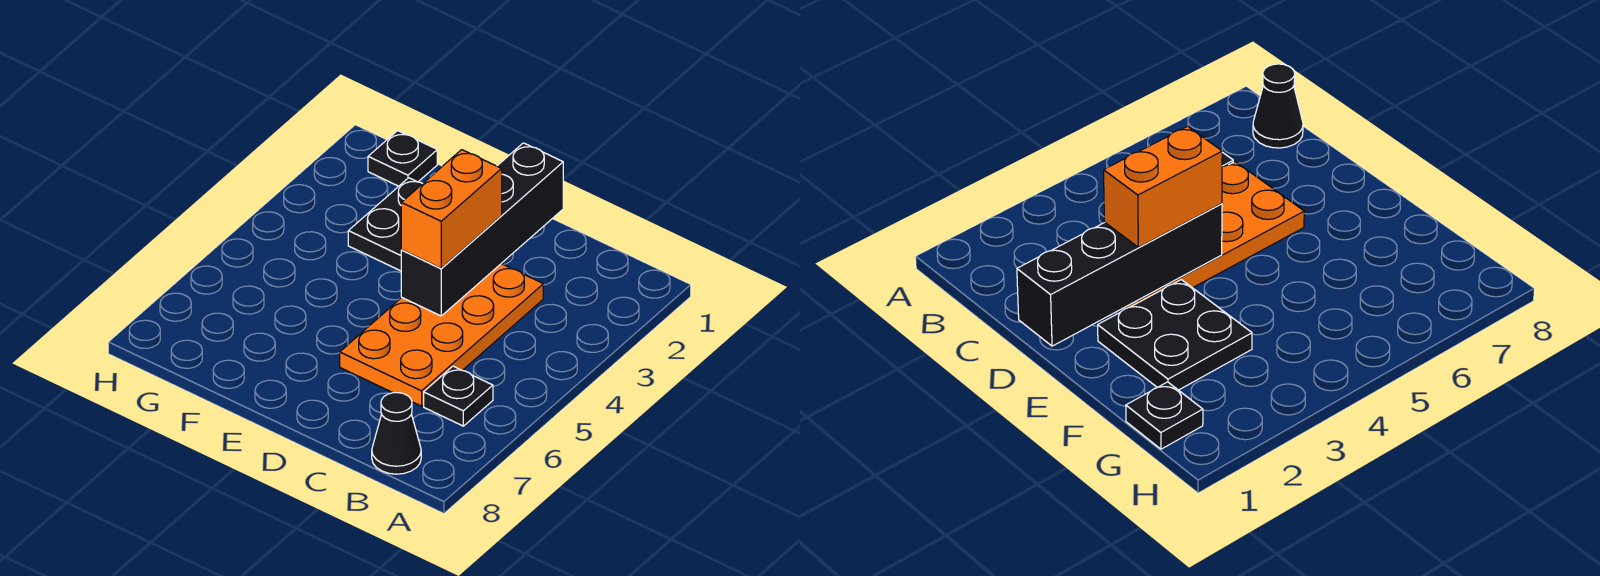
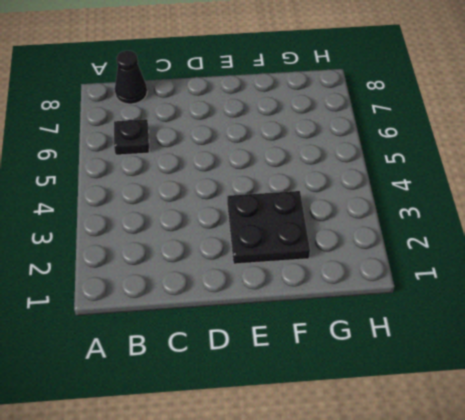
none -> orange plate C3:D6 level 1
none -> black plate G1 level 1

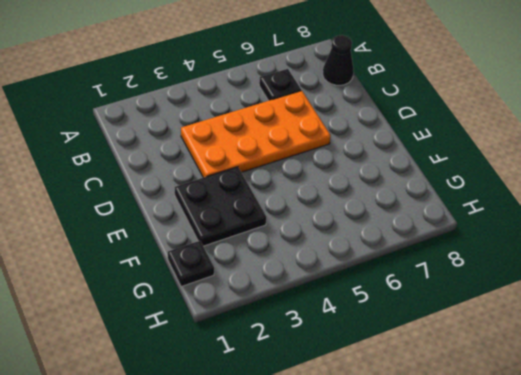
none -> black brick D1:D4 level 2
none -> orange brick D3:D4 level 3

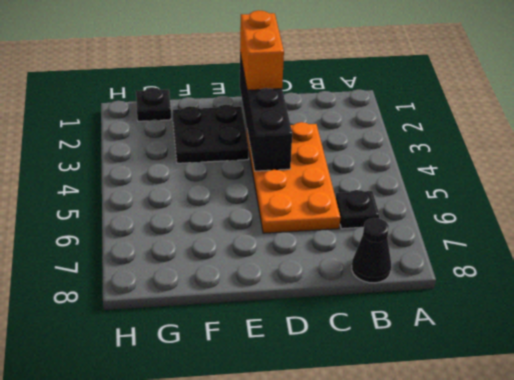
orange brick D1:D2 level 3 -> orange brick D3:D4 level 3

